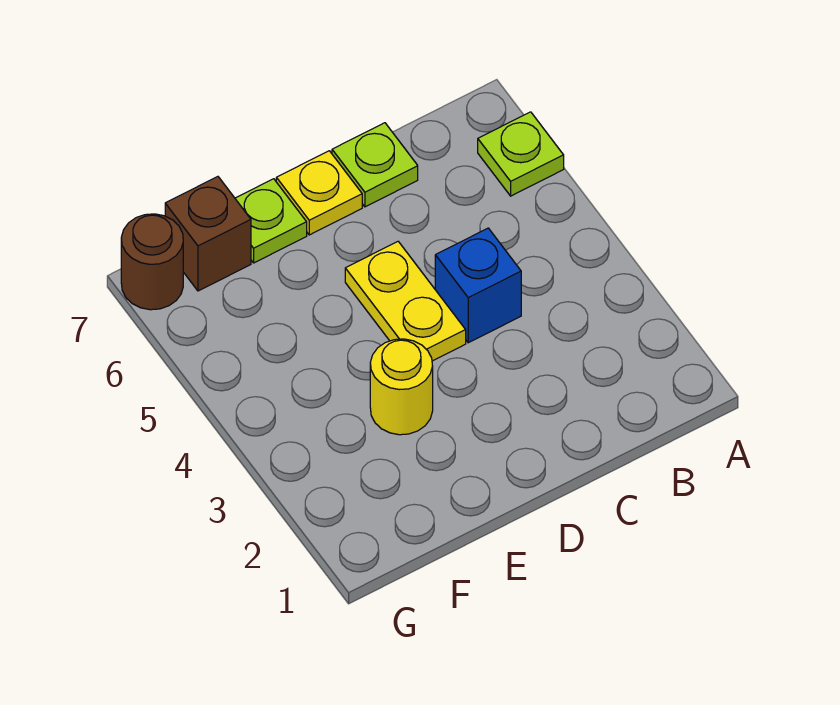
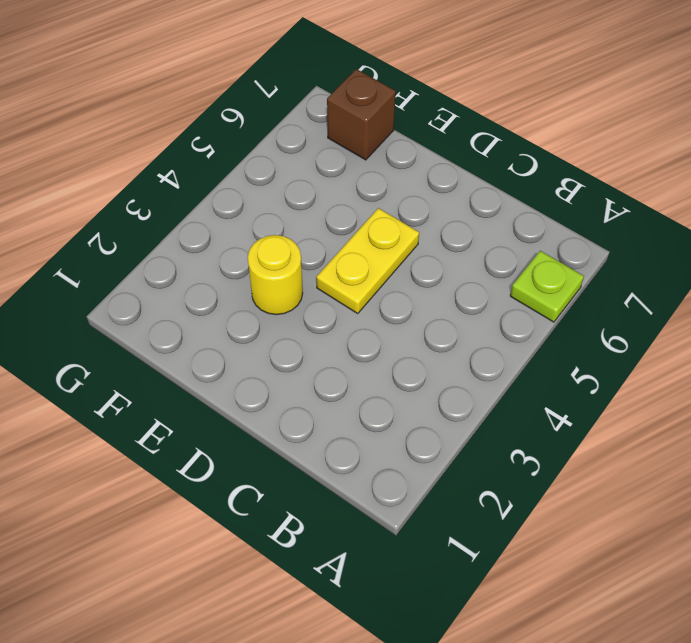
none -> blue brick C4 level 1
none -> lime plate C7 level 1

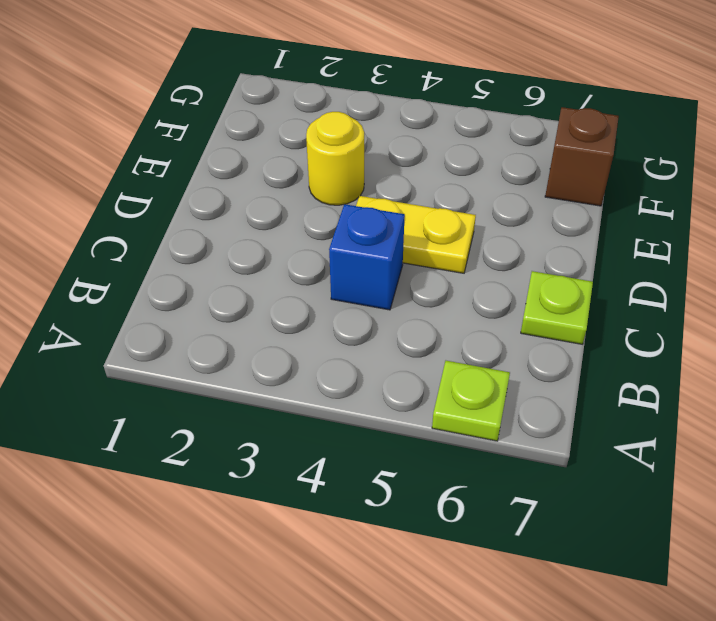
none -> yellow plate D7 level 1
none -> lime plate E7 level 1

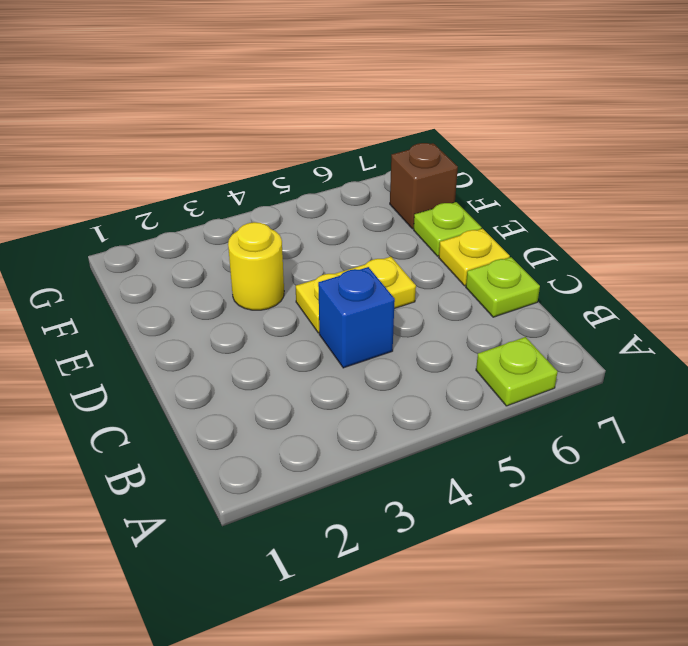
none -> brown round brick G7 level 1

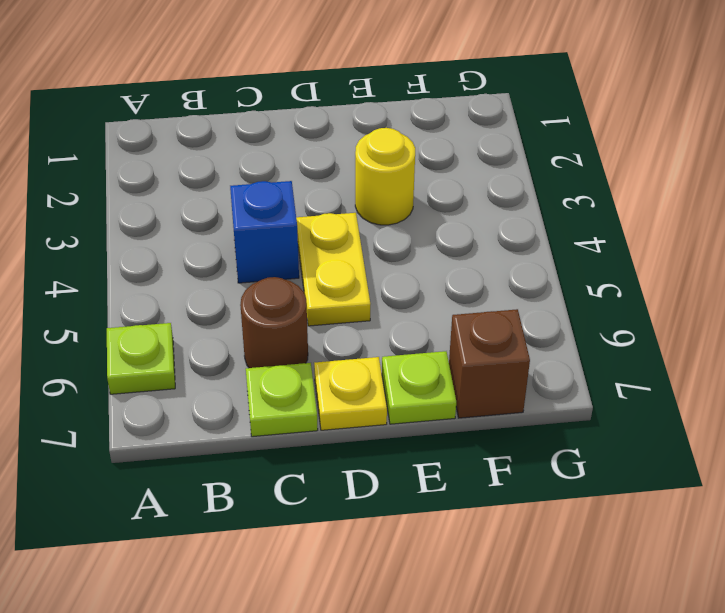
brown round brick C6 level 1 -> brown round brick G7 level 1

